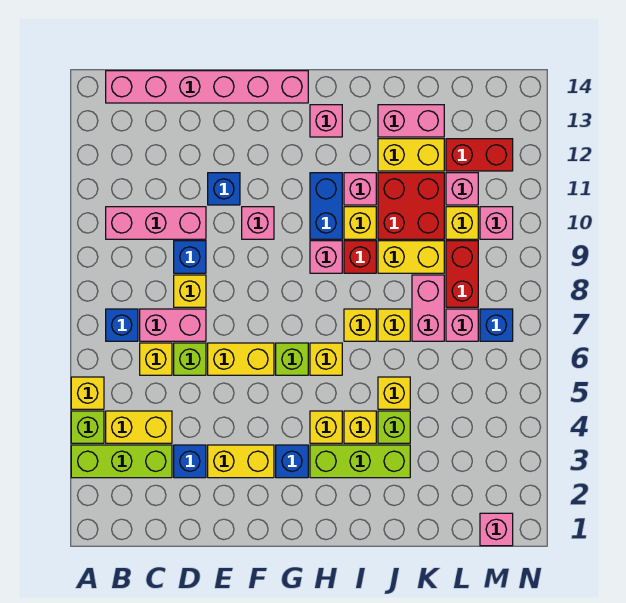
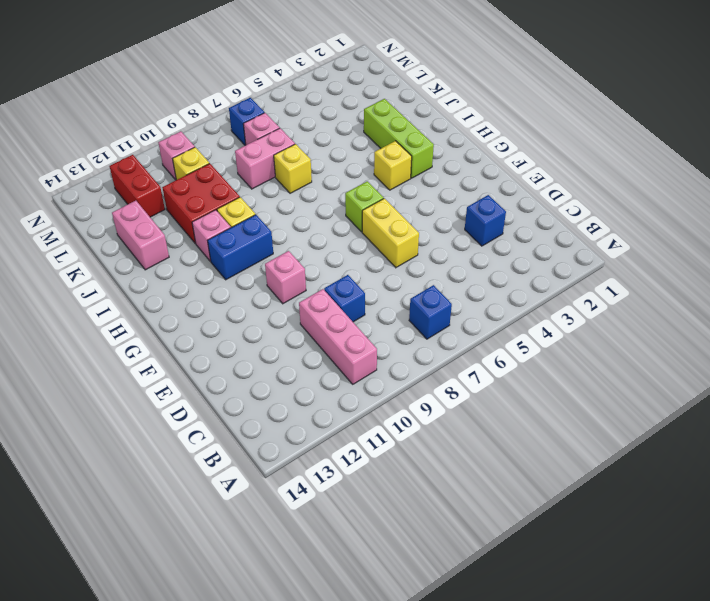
none -> lime brick A3:C3 level 1
none -> lime brick A4 level 1
none -> yellow brick A5 level 1
none -> yellow brick B4:C4 level 1

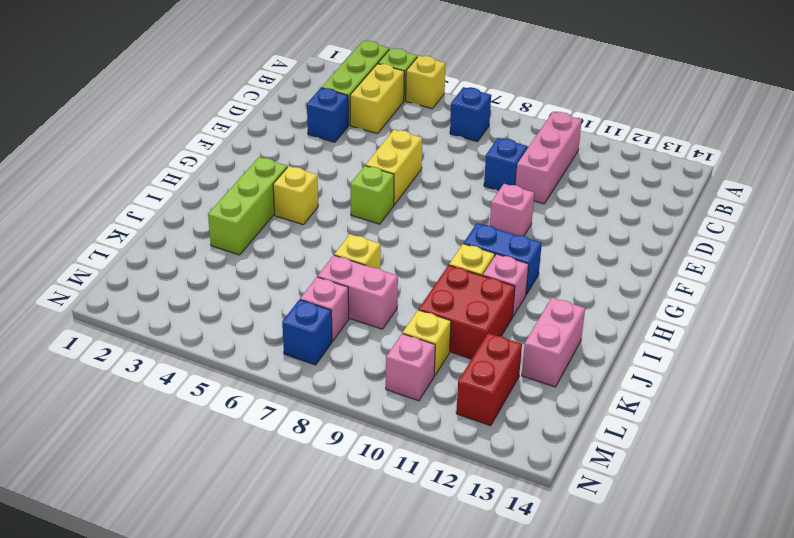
none -> pink brick B14:G14 level 1
none -> yellow brick C6 level 1
none -> pink brick C7:D7 level 1
none -> lime brick D6 level 1

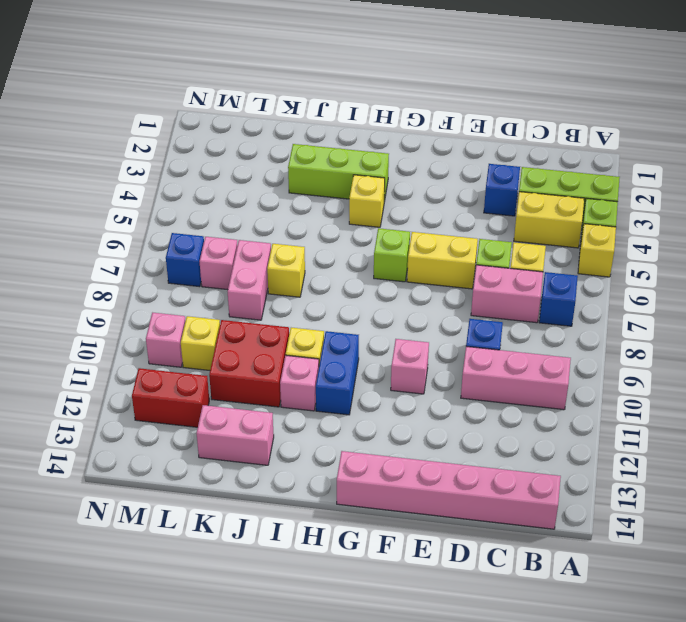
none -> yellow brick D8 level 1
none -> yellow brick E3:F3 level 1
none -> blue brick E11 level 1
none -> blue brick G3 level 1

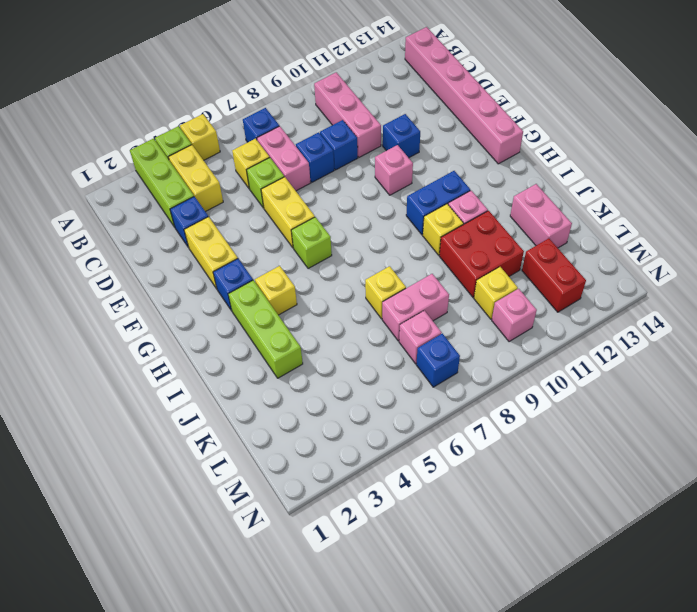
blue brick D8 level 1 -> yellow brick D8 level 1
none -> yellow brick H6 level 1
none -> pink brick H9 level 1
none -> pink brick H13 level 1
none -> yellow brick I4 level 1

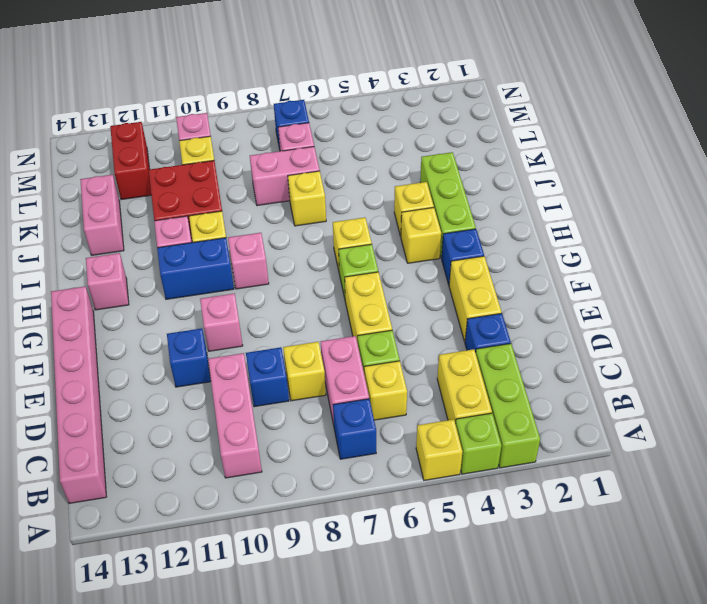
none -> yellow brick I7 level 1
none -> red brick I9 level 1
none -> lime brick J4 level 1
none -> yellow brick J5 level 1

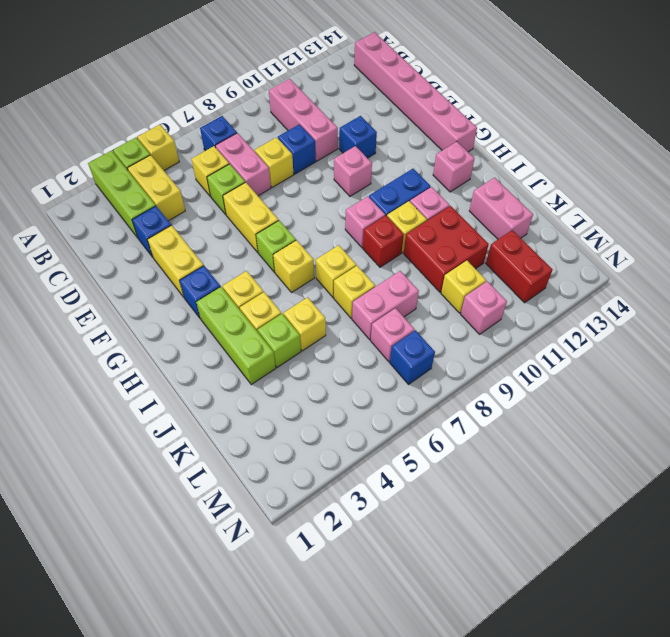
none -> yellow brick J9:K9 level 1
none -> yellow brick J12:K12 level 1
none -> red brick L8:L9 level 1
none -> pink brick L11 level 1

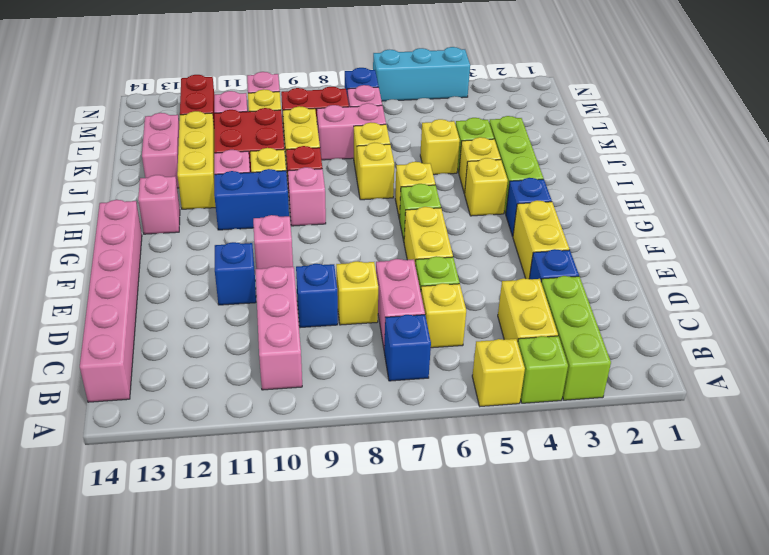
yellow brick I12:K12 level 1 -> yellow brick J12:K12 level 1
cyan brick N4:N6 level 1 -> none
none -> pink brick M1 level 1

